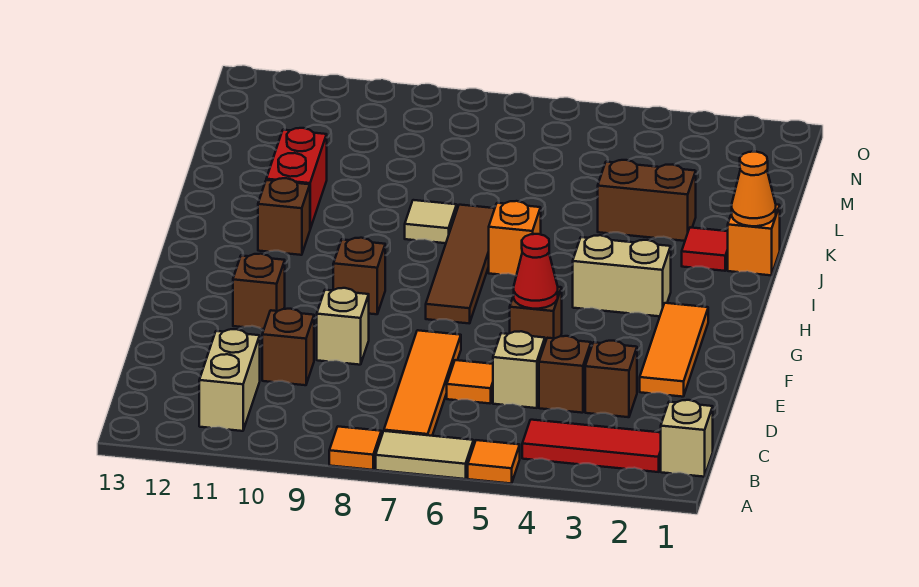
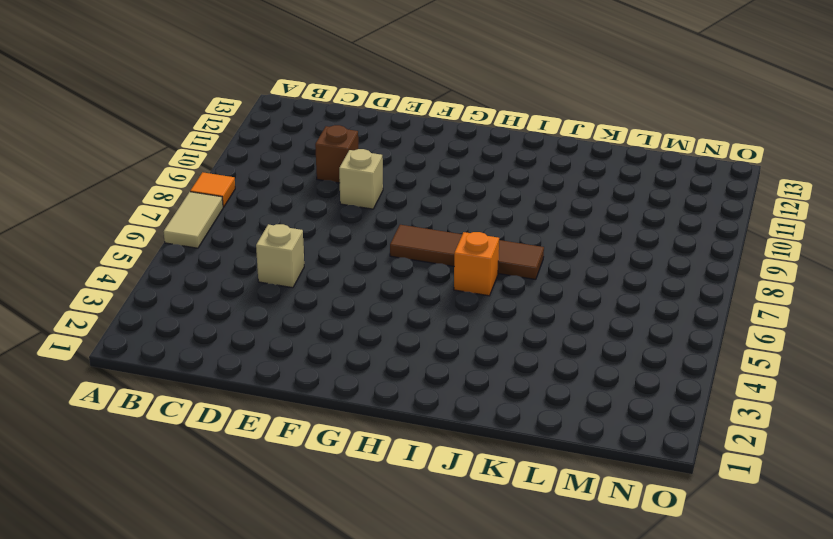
none -> orange tile A5 level 1
none -> tan brick B1 level 1
none -> red tile B2:B4 level 1

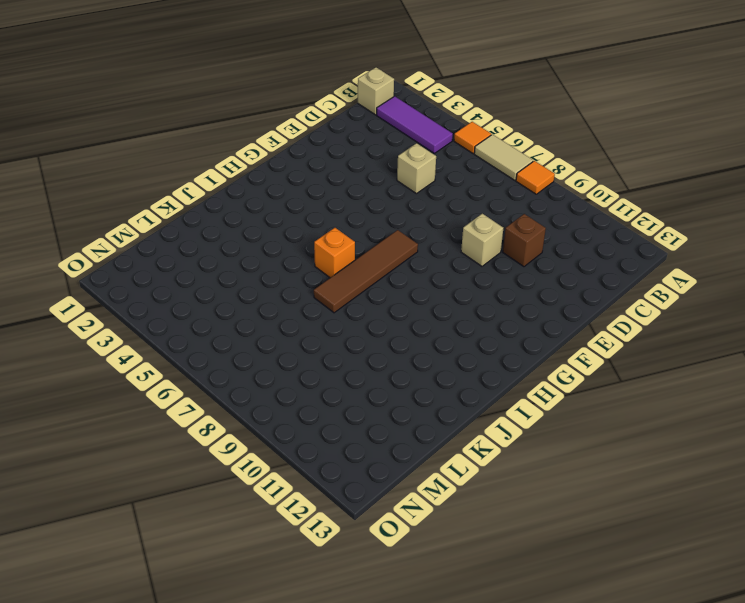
purple tile B2:B4 level 1 -> red tile B2:B4 level 1
none -> orange tile B7:E7 level 1
none -> tan brick B11:C11 level 1
none -> brown brick D3 level 1

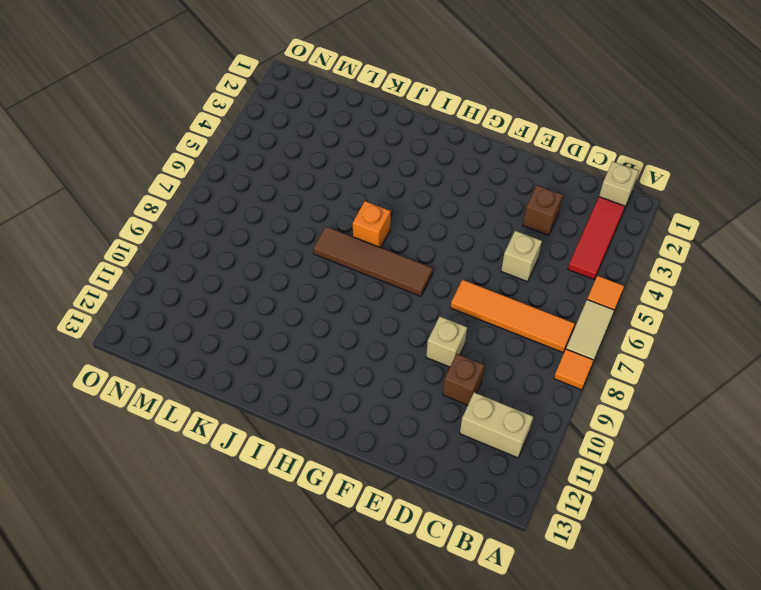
none -> brown brick D4 level 1
none -> orange tile D6 level 1
none -> orange tile E2:G2 level 1

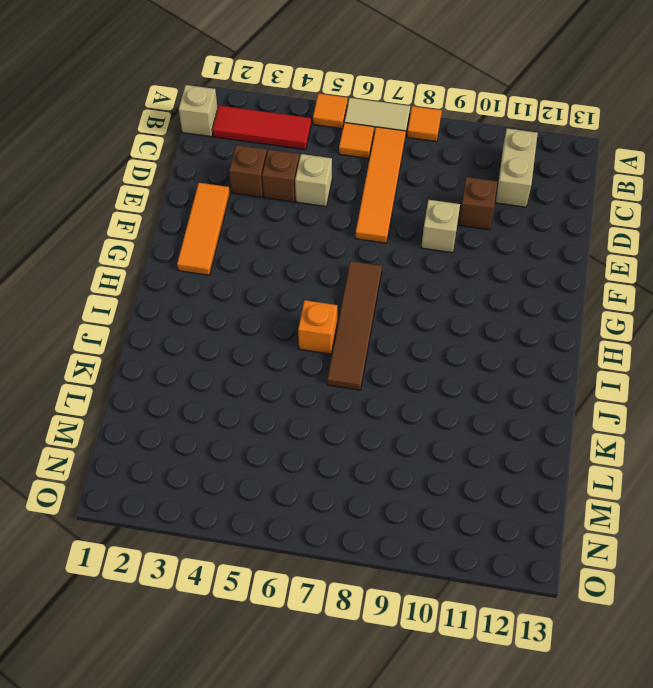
orange tile B6 level 1 -> orange tile D6 level 1
none -> brown brick F5 level 1
none -> brown brick F11 level 1
none -> brown brick G9 level 1

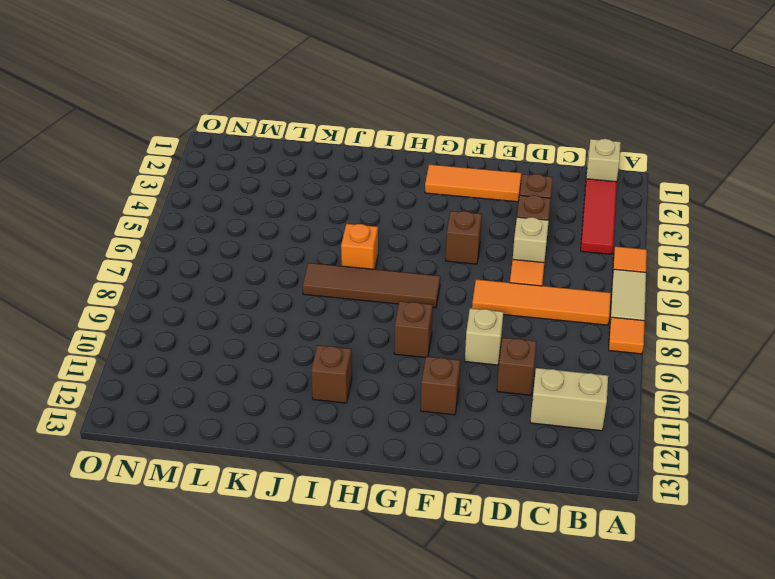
none -> tan brick H3:H4 level 1
none -> orange brick J1 level 1
none -> red tile J2 level 1

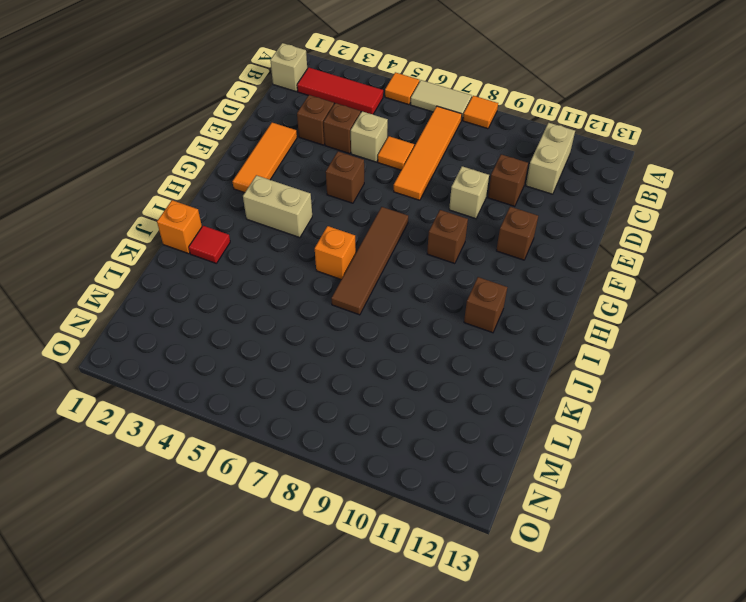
none -> tan tile J8 level 1
none -> red brick J11:K11 level 1
none -> brown brick K3:K4 level 1

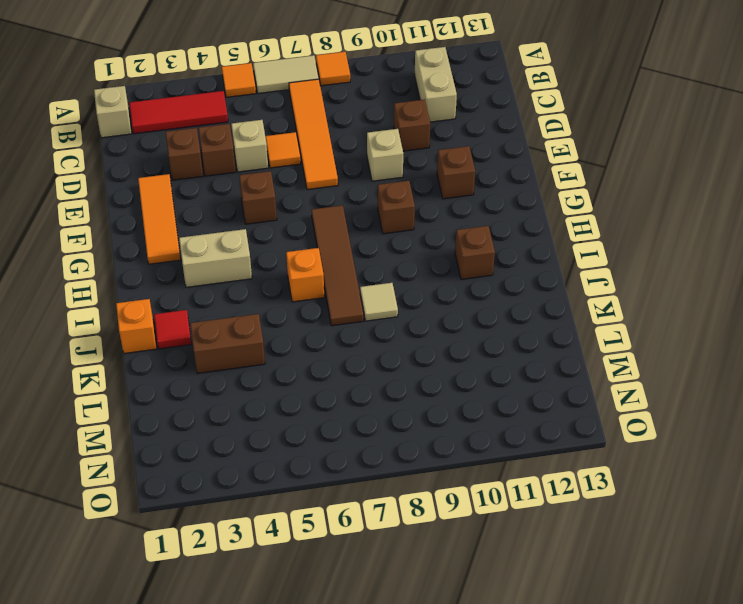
none -> red brick J11:K11 level 1
none -> red cone F5 level 2
none -> orange cone J1 level 2

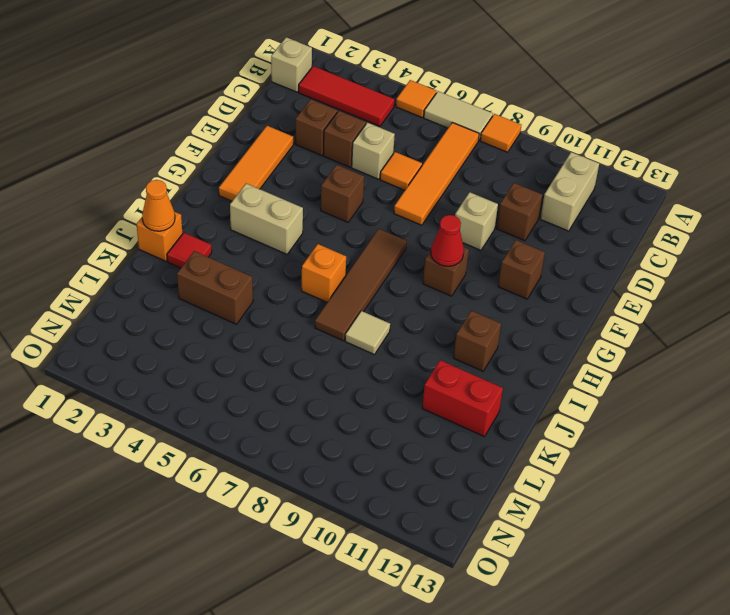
red cone G9 level 2 -> red cone F5 level 2
red brick K11:K12 level 1 -> red brick J11:K11 level 1

